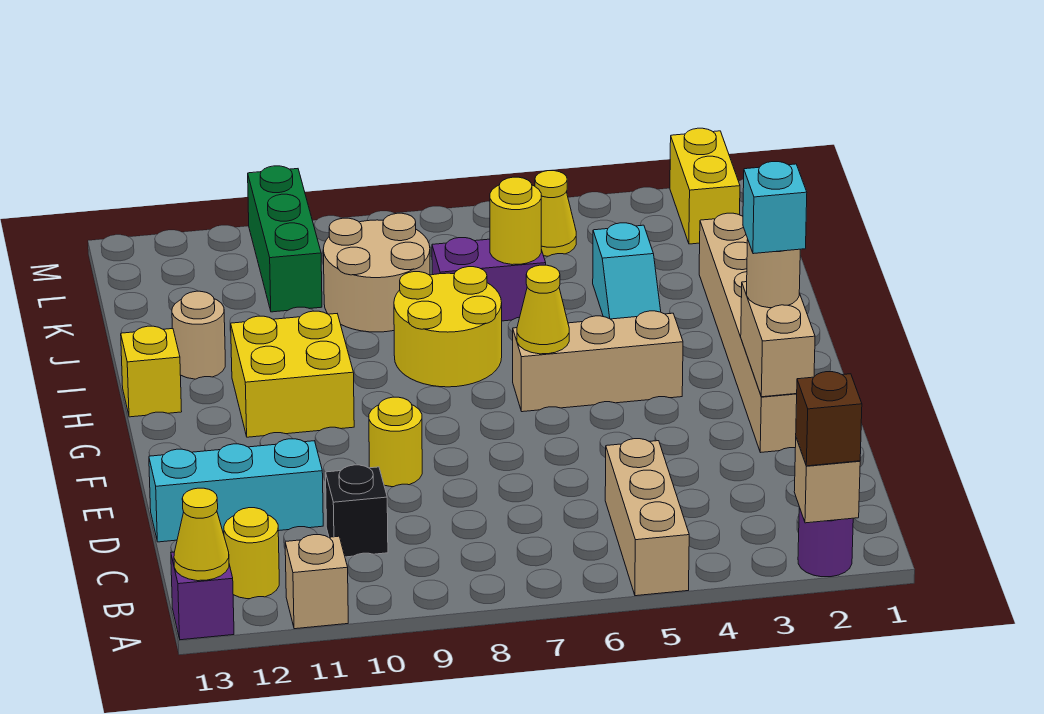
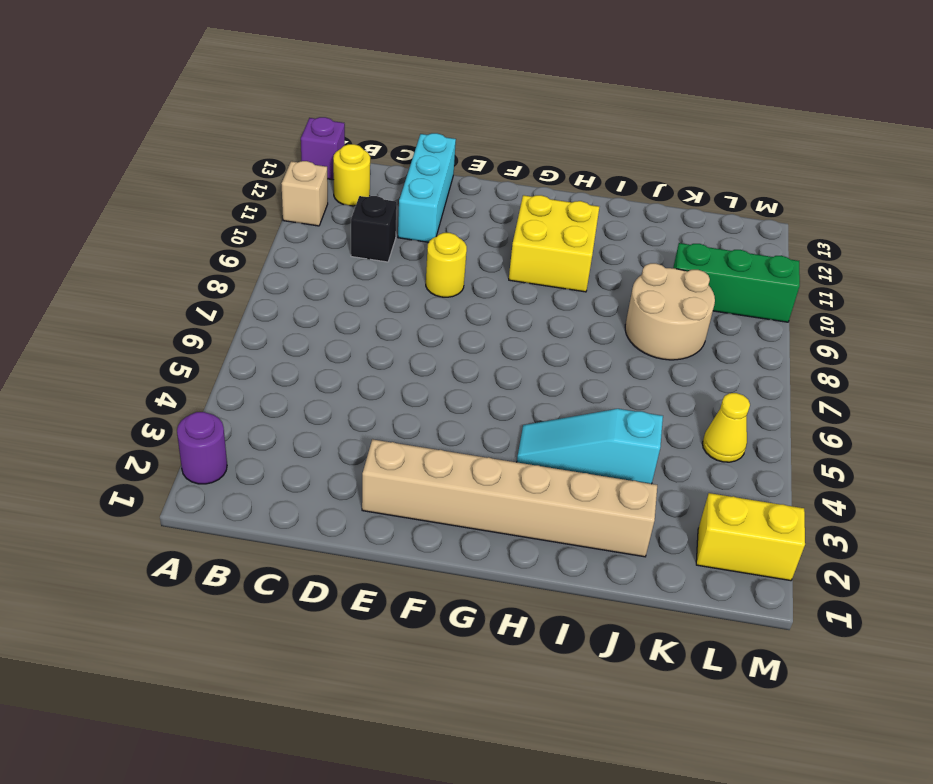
cyan slope H4:J4 level 1 top J -> cyan slope I4:J4 level 1 top J
none -> tan brick A5:C5 level 1
none -> tan brick G4:G6 level 1
none -> yellow round brick H7:I8 level 1

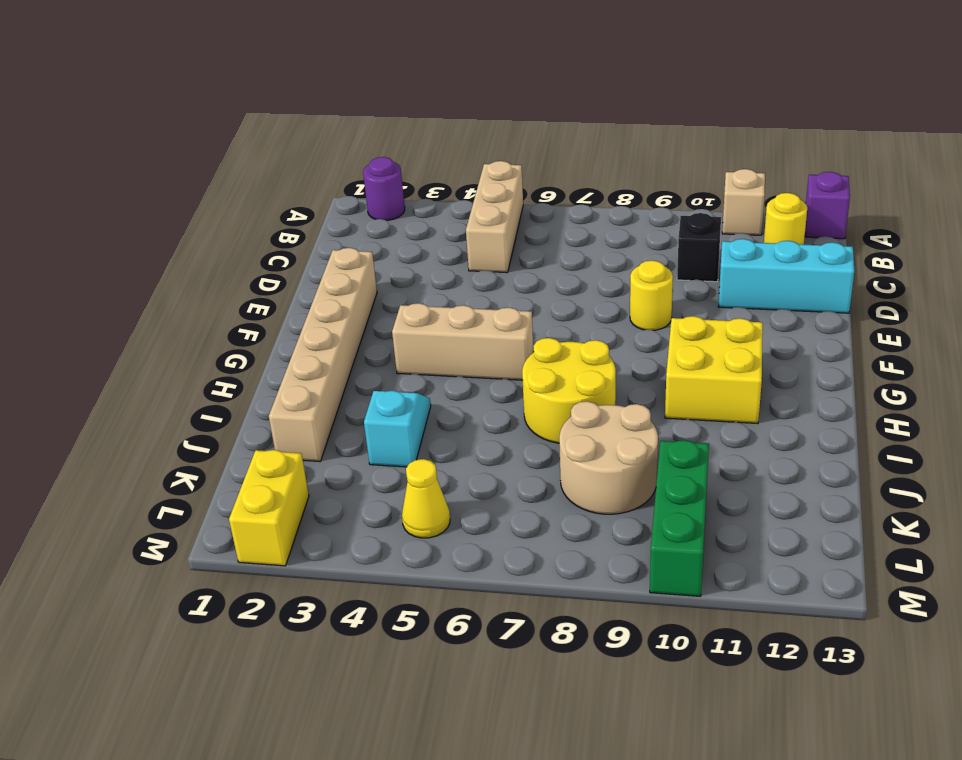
none -> yellow brick H13 level 1
none -> tan round brick I12 level 1
none -> purple brick J6:J7 level 1

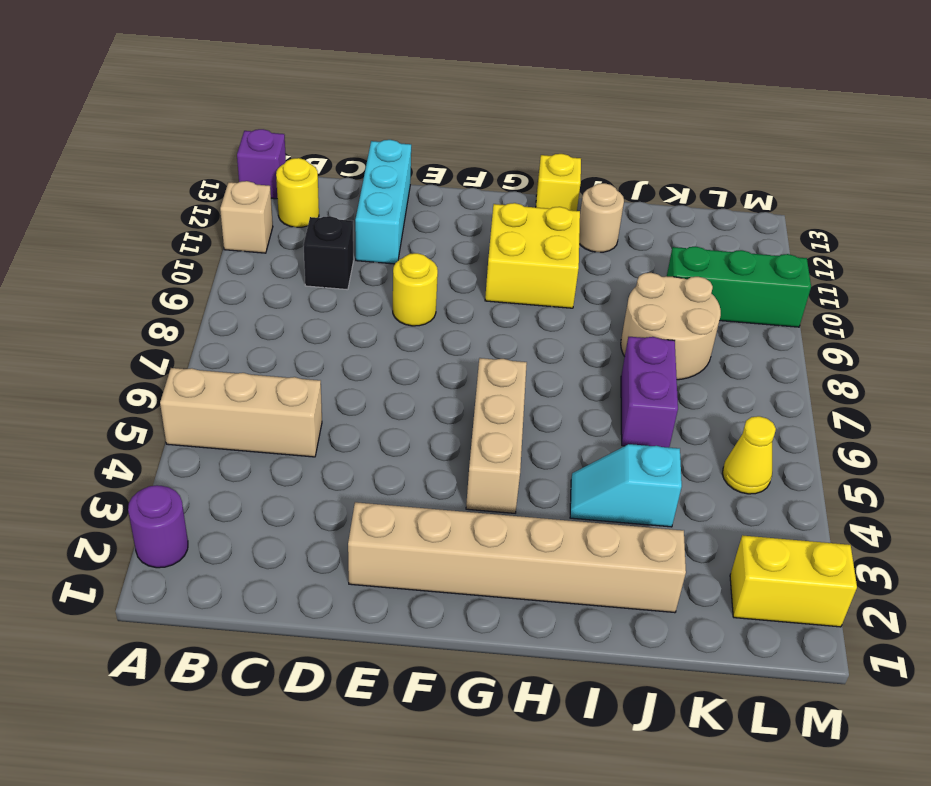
none -> yellow round brick H7:I8 level 1
none -> tan brick A2 level 2
none -> yellow cone A13 level 2

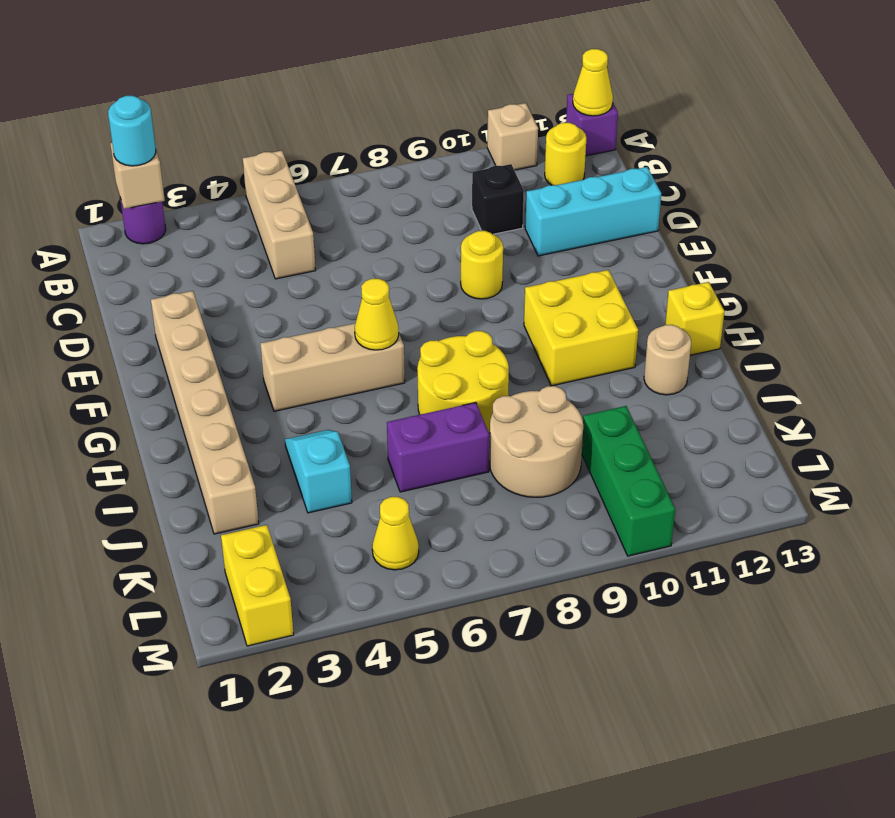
cyan round brick A2 level 3 -> brown brick A2 level 3
none -> tan brick E2:F2 level 2
none -> yellow round brick J6 level 2
none -> tan round brick F2 level 3

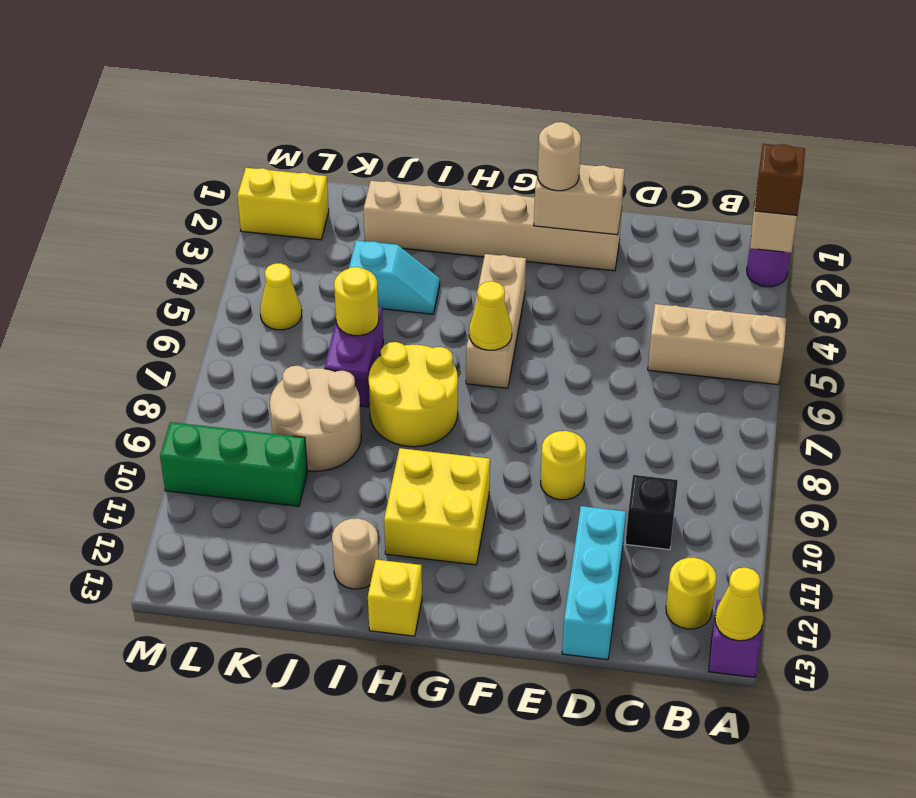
none -> tan brick A11 level 1
none -> cyan brick F2 level 4

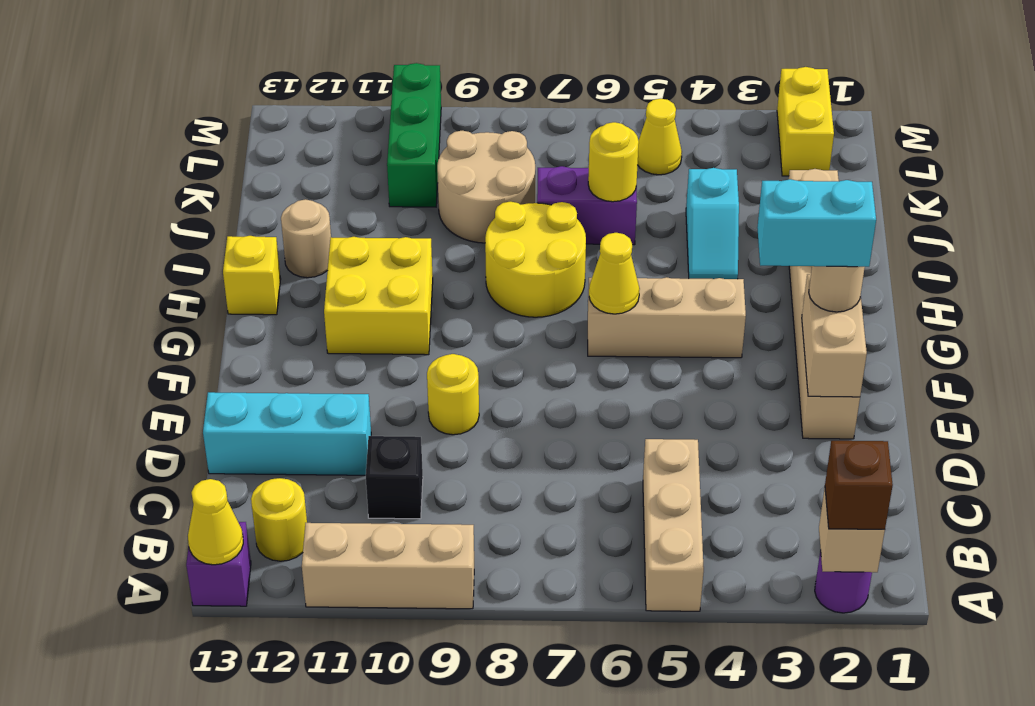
tan brick A9:A11 level 1 -> tan brick A11 level 1
cyan brick F2:F3 level 4 -> cyan brick F2 level 4

